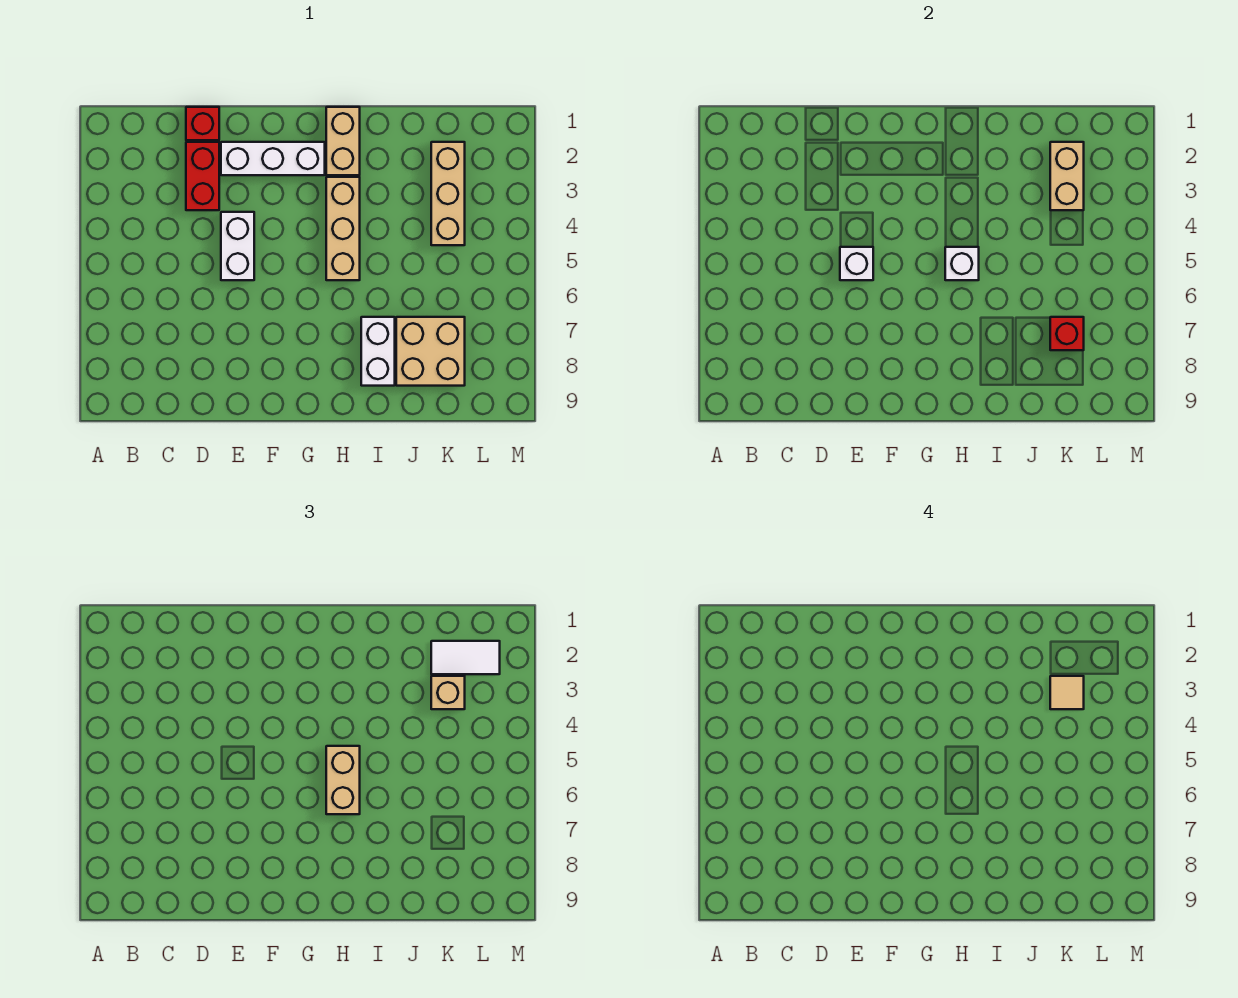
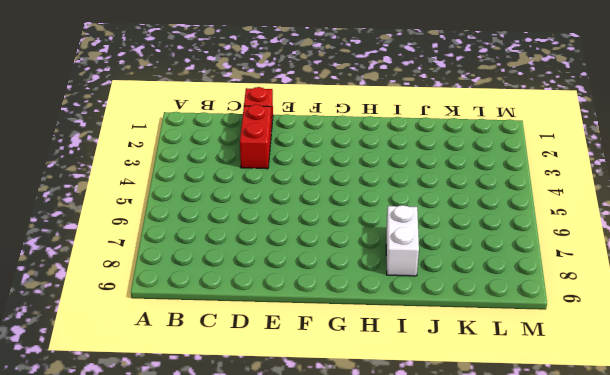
none -> white brick E2:G2 level 1
none -> white brick E4:E5 level 1
none -> tan brick H1:H2 level 1

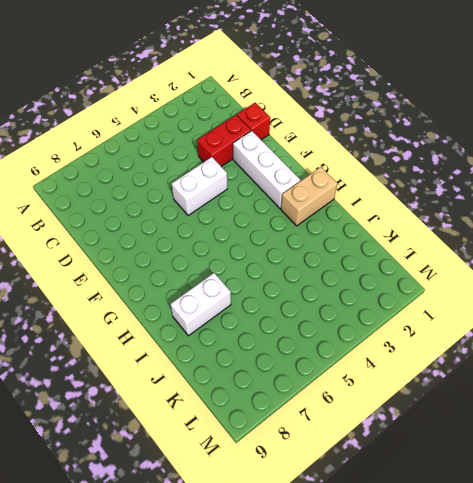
none -> tan brick H3:H5 level 1
none -> tan brick J7:K8 level 1
none -> tan brick K2:K4 level 1

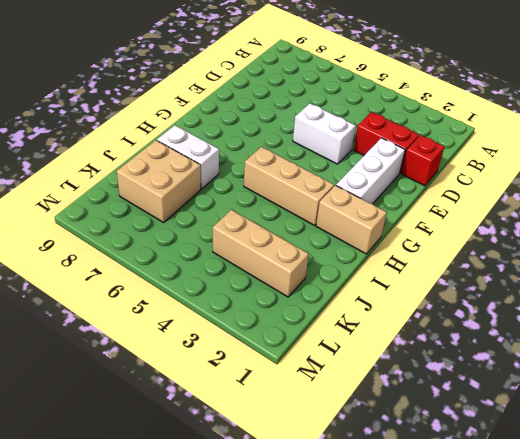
none -> white brick E5 level 2
none -> white brick H5 level 2
none -> tan brick K2:K3 level 2

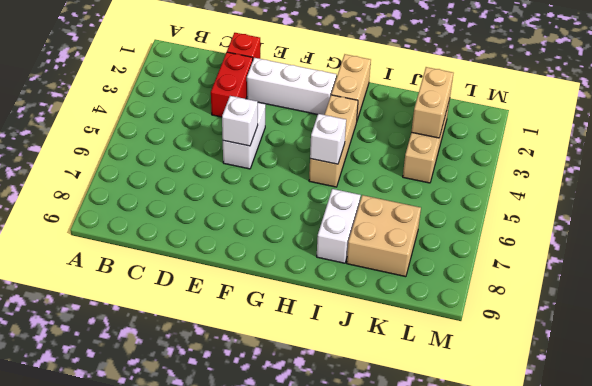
none -> red brick K7 level 2
none -> tan brick H5:H6 level 3
none -> white tile K2:L2 level 3

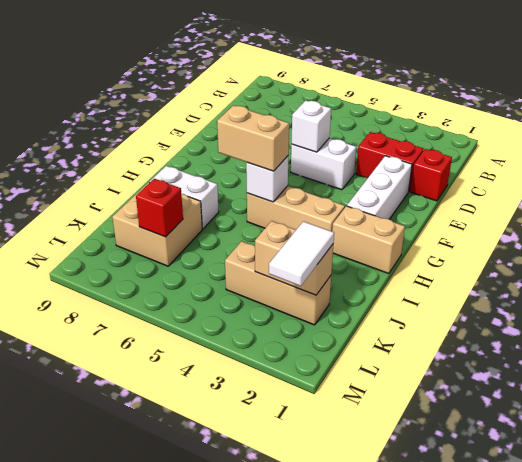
none -> tan brick K3 level 3
none -> tan tile K3 level 4

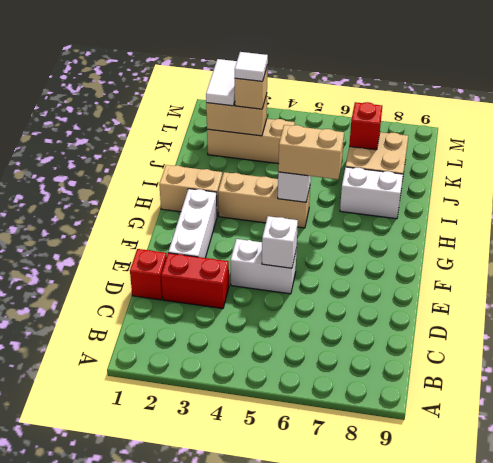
white tile K3 level 4 -> tan tile K3 level 4

